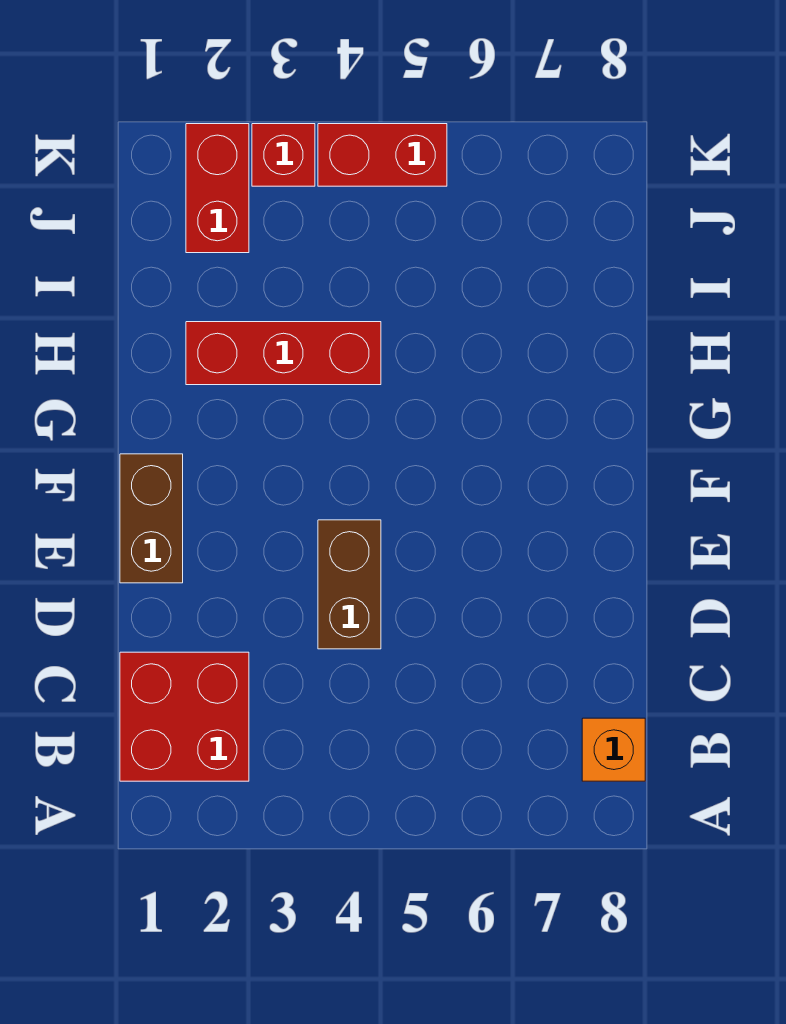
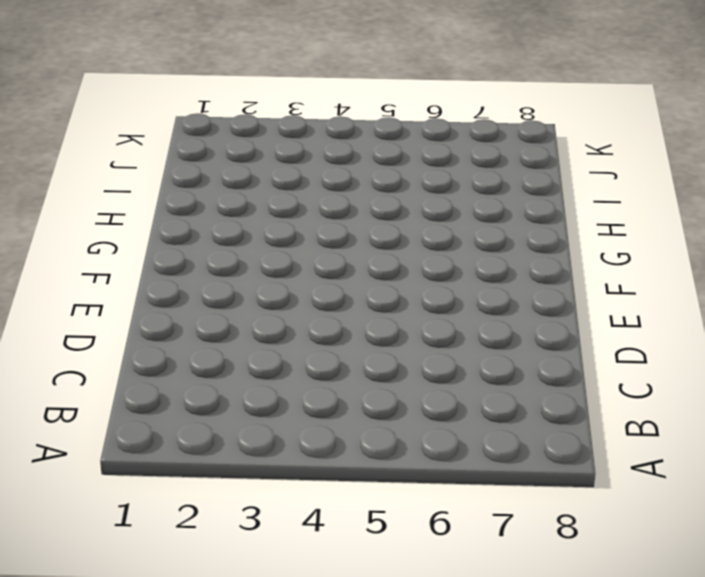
none -> red brick B1:C2 level 1
none -> orange brick B8 level 1

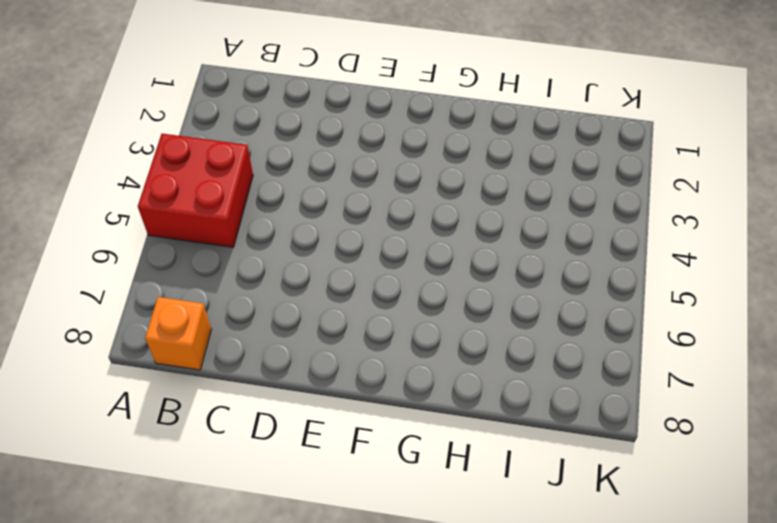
red brick A4:B5 level 1 -> red brick B1:C2 level 1
none -> brown brick D4:E4 level 1
none -> brown brick E1:F1 level 1

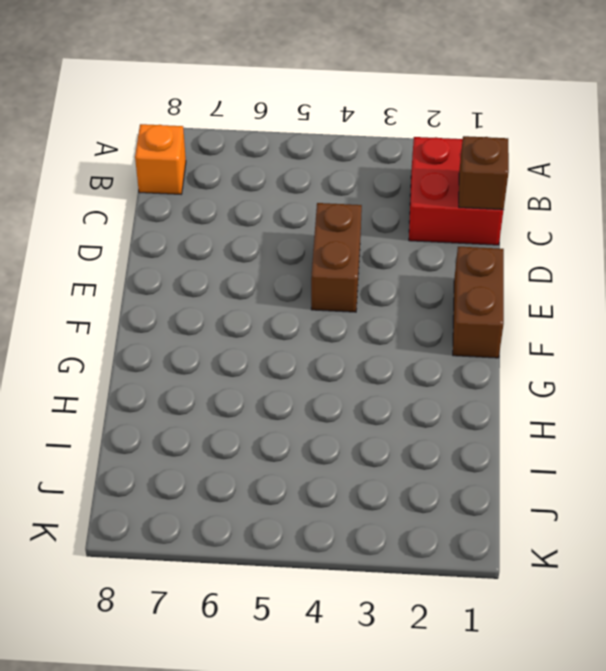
brown brick C1 level 2 -> none
none -> red brick H2:H4 level 1
none -> red brick J2:K2 level 1

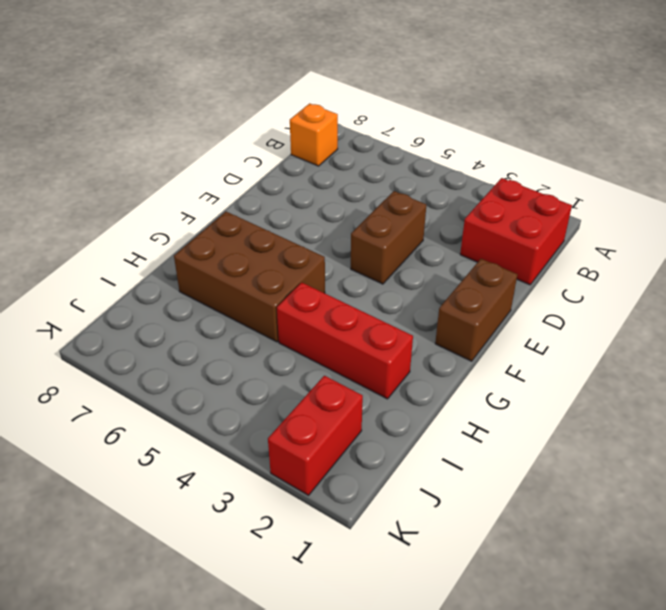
brown brick G5:H7 level 1 -> none
none -> red brick K3 level 1
none -> red brick K4:K5 level 1

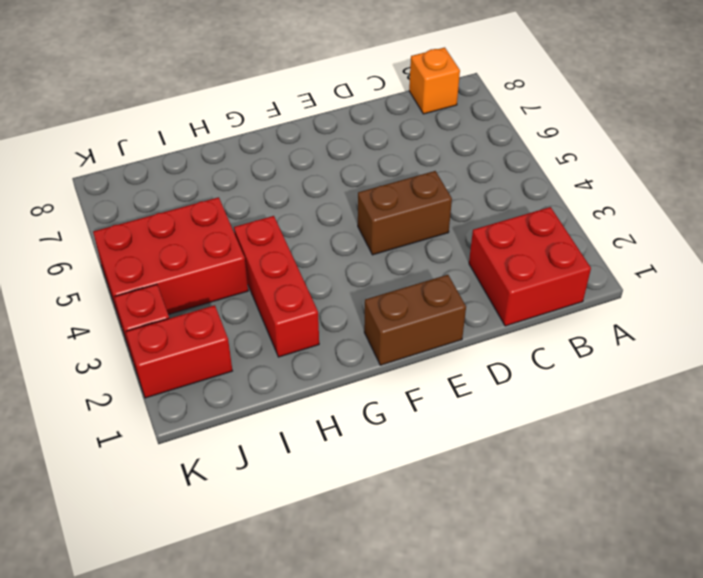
red brick I4:K5 level 1 -> red brick K4:K5 level 1

